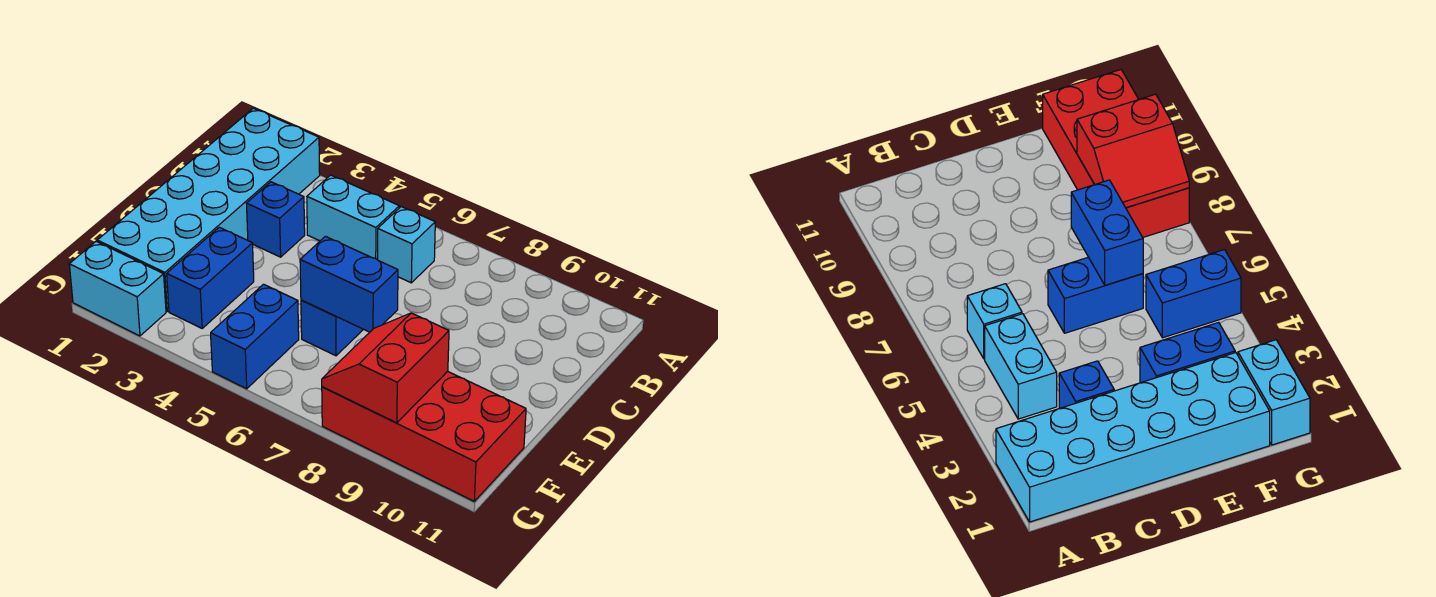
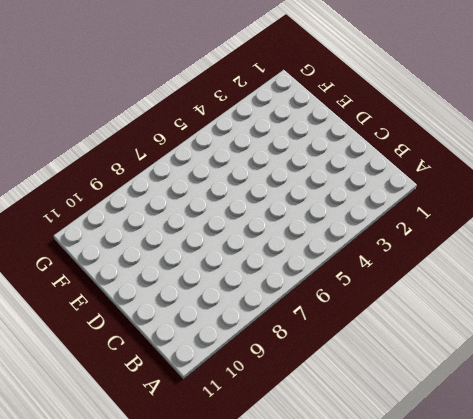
none -> cyan brick A1:F2 level 1
none -> cyan brick B4:B5 level 1

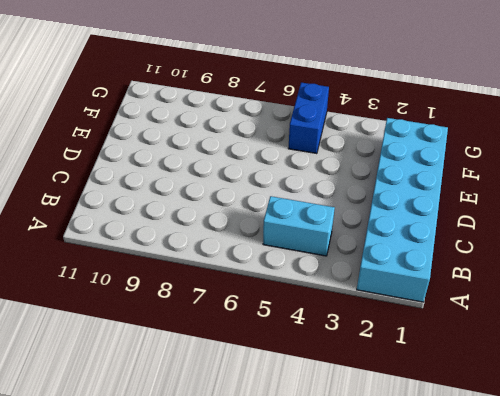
none -> cyan brick B6 level 1
none -> blue brick C3 level 1

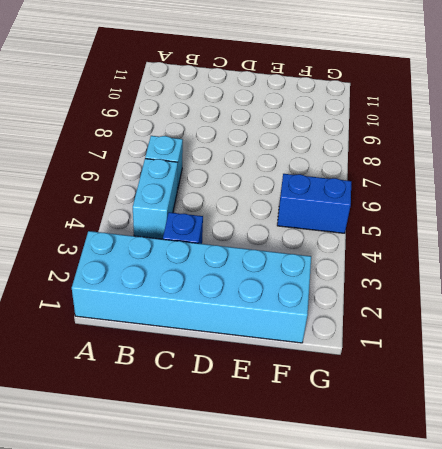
none -> blue brick D6:E6 level 1
none -> blue brick E3:F3 level 1

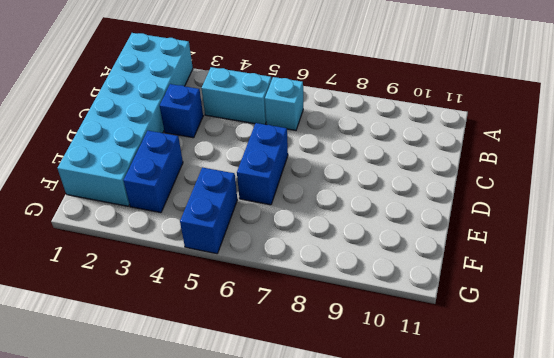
none -> red brick F8:G11 level 1
none -> cyan brick G1:G2 level 1

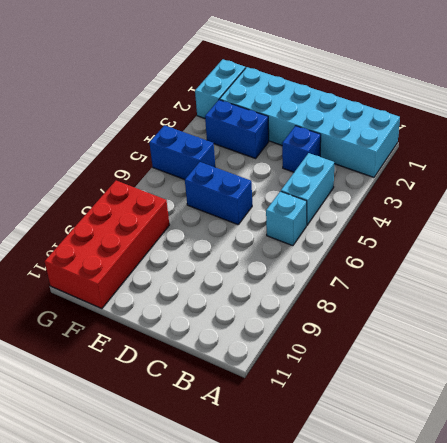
none -> blue brick E6:E7 level 2
none -> red slope F8:G9 level 2 top 9

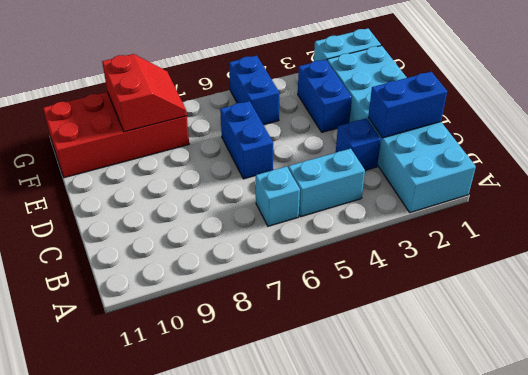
blue brick C1:C2 level 2 -> blue brick E6:E7 level 2

